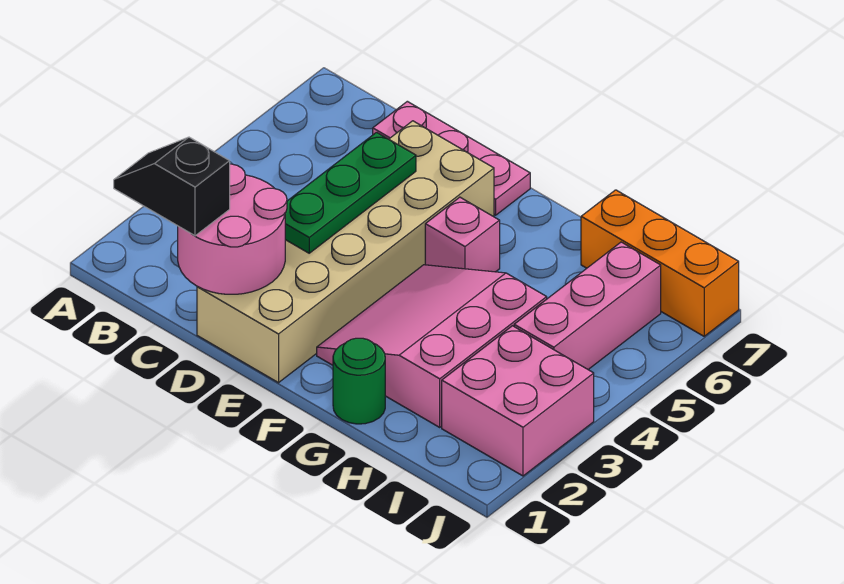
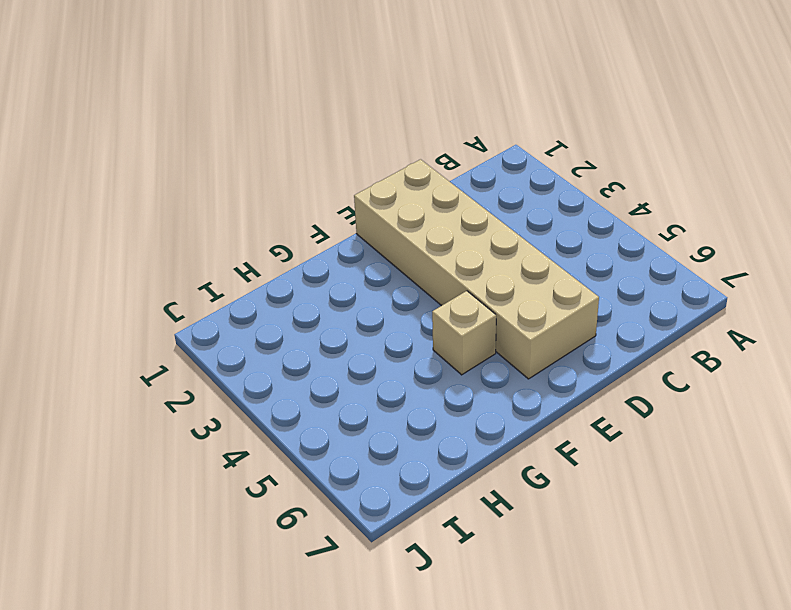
tan brick F5 level 1 -> pink brick F5 level 1
none -> pink plate C7:E7 level 1
none -> pink slope F2:H4 level 1 top H

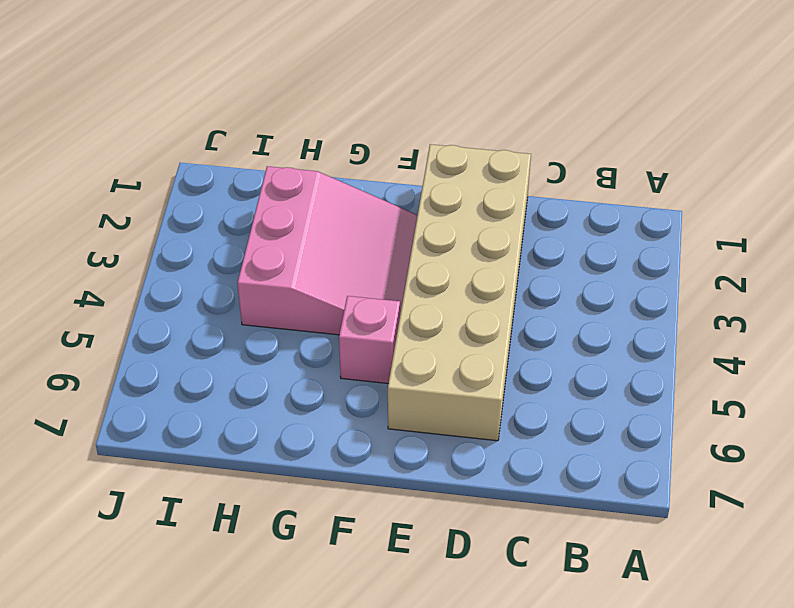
none -> pink plate C7:E7 level 1
none -> green round brick G1 level 1

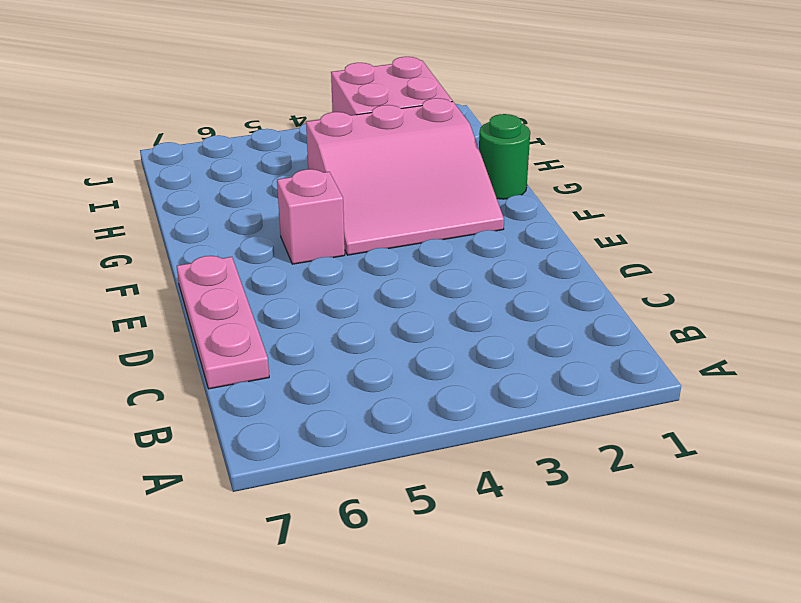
none -> tan brick D1:E6 level 1
none -> orange brick H7:J7 level 1

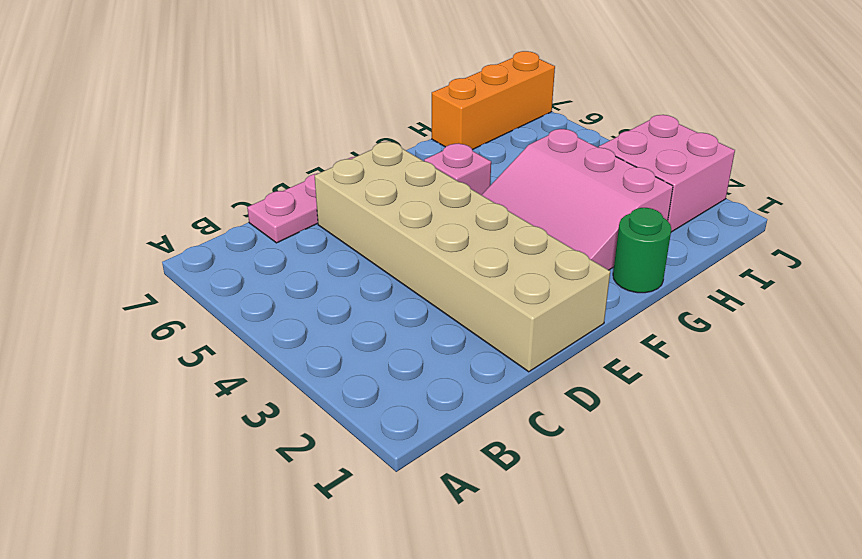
none -> pink brick I4:I6 level 1
none -> pink round brick C1:D2 level 2

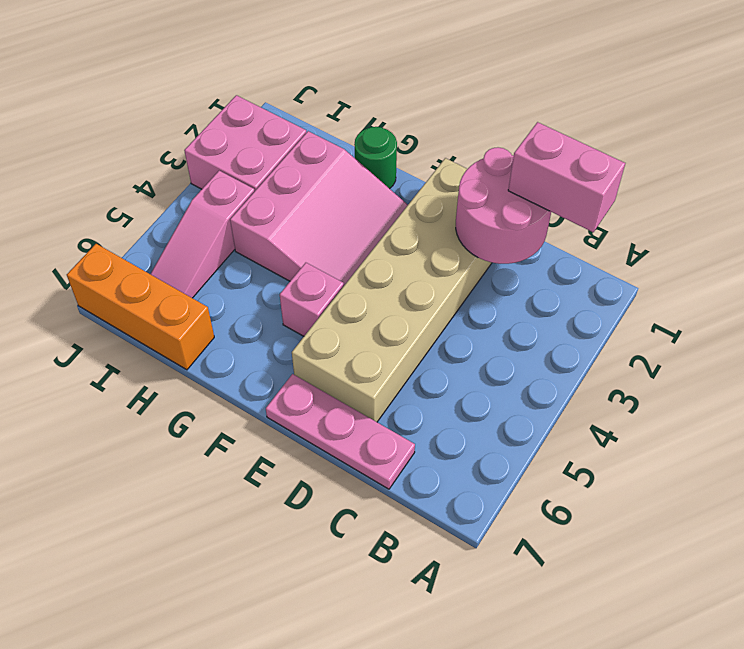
pink brick B1:C1 level 3 -> black slope B1:C1 level 3 top C
pink slope I4:I6 level 1 top 4 -> pink brick I4:I6 level 1
none -> green plate D3:D5 level 2

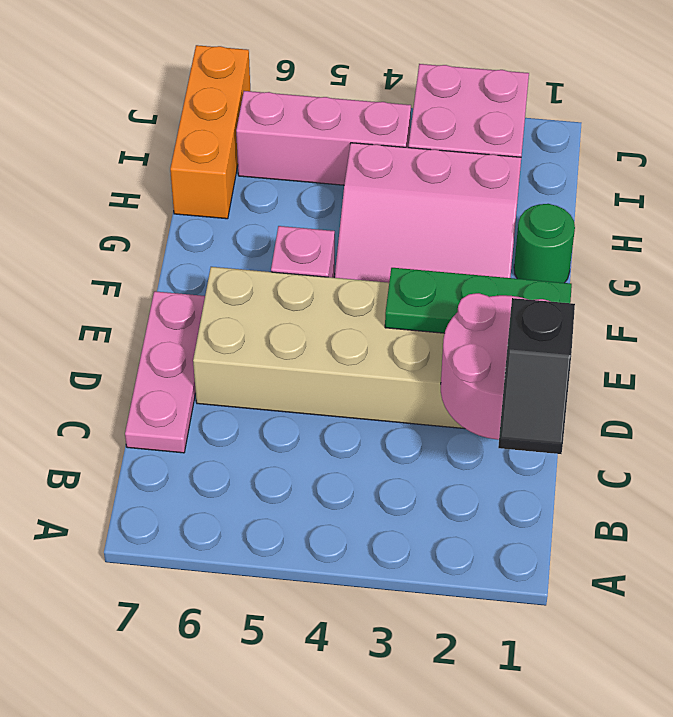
green plate E1:E3 level 2 -> green plate D3:D5 level 2

